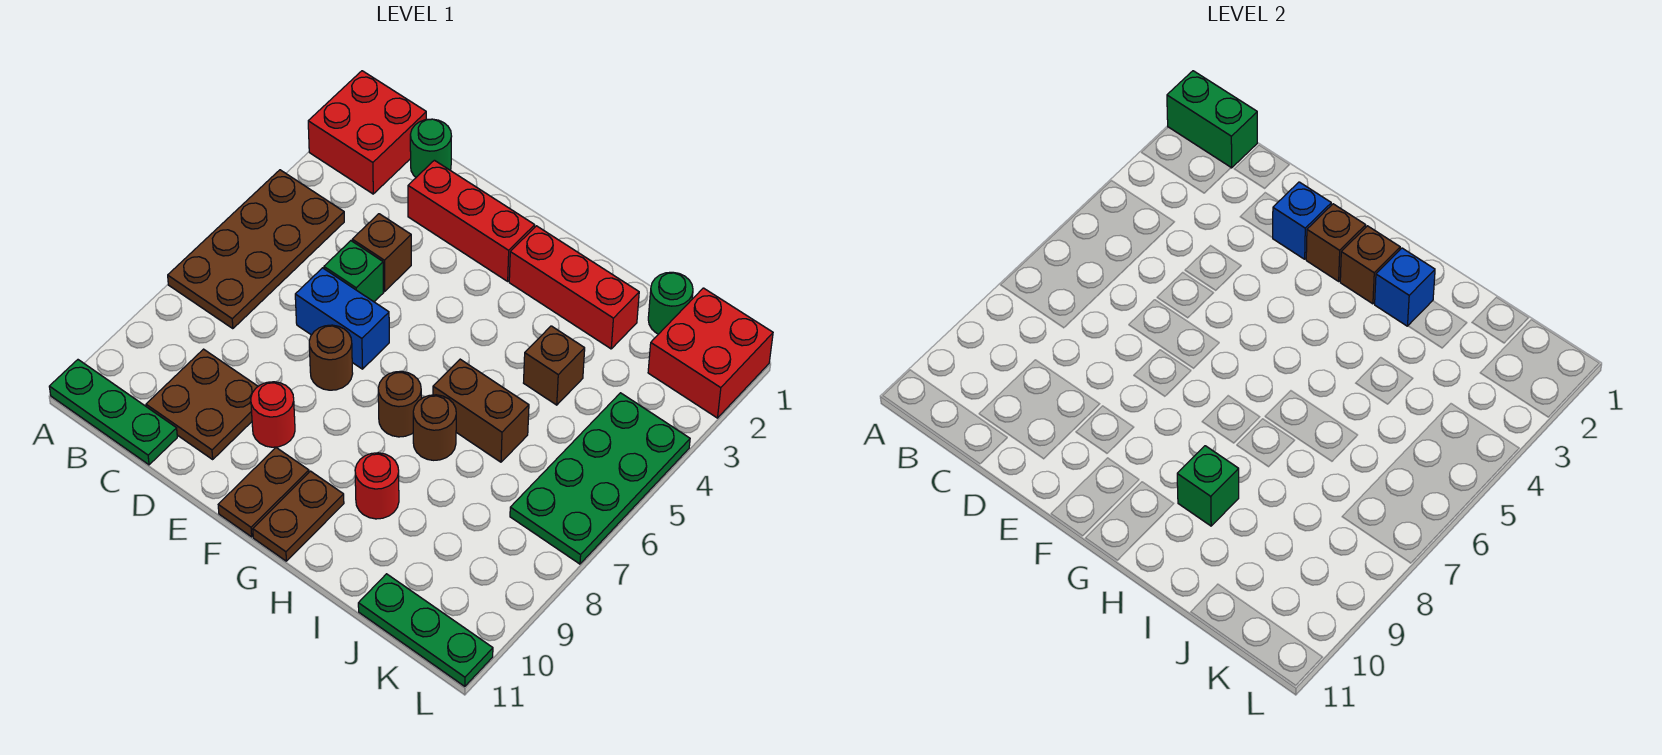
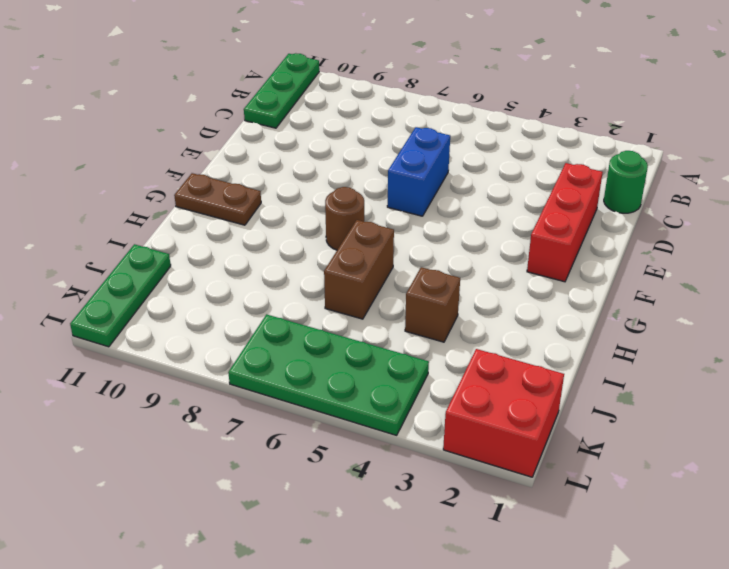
none -> red brick A1:B2 level 1
none -> brown plate A4:B7 level 1
none -> brown plate C9:D10 level 1

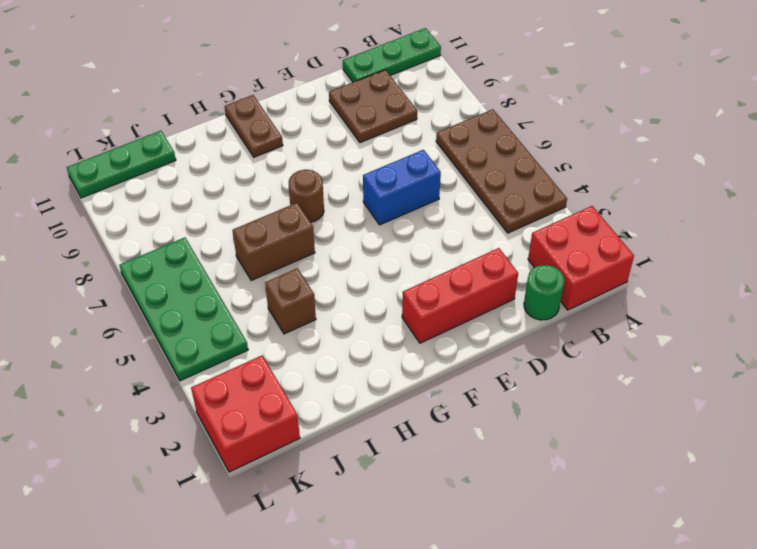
none -> brown brick D4 level 1
none -> green brick D5 level 1
none -> brown round brick E7 level 1

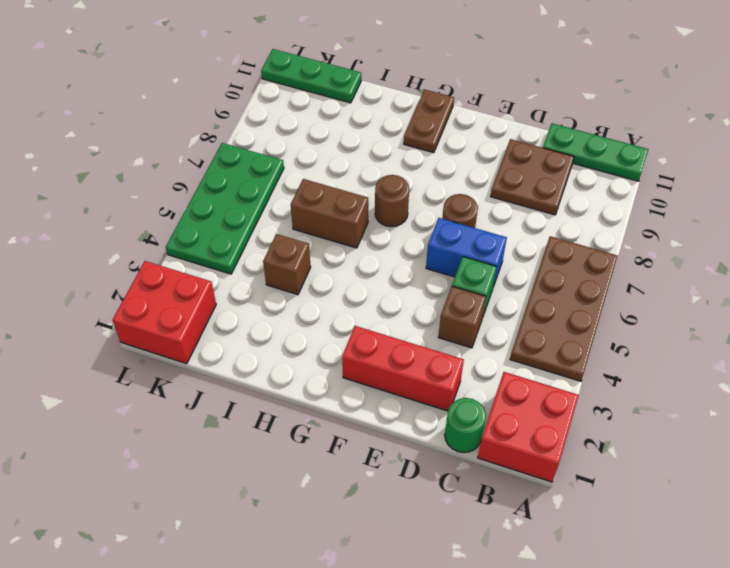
none -> red round brick E9 level 1
none -> brown plate F10:F11 level 1
none -> red brick G2:I2 level 1

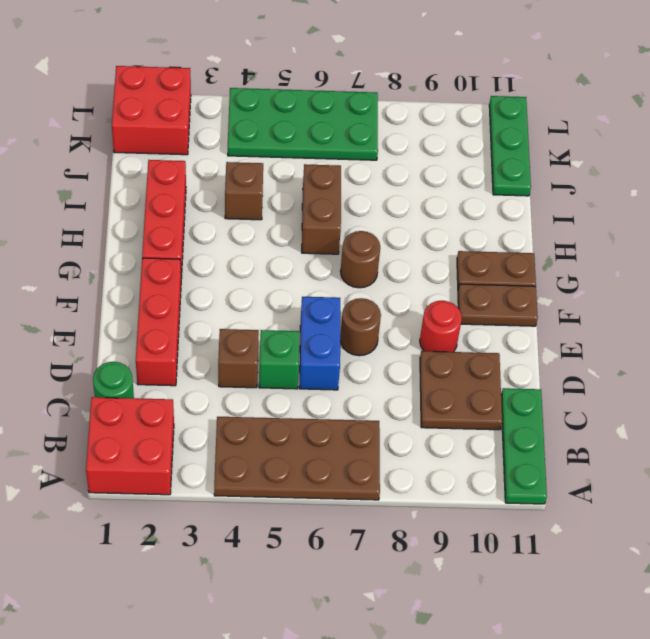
none -> brown round brick H7 level 1
none -> red round brick H9 level 1
none -> green round brick J1 level 1

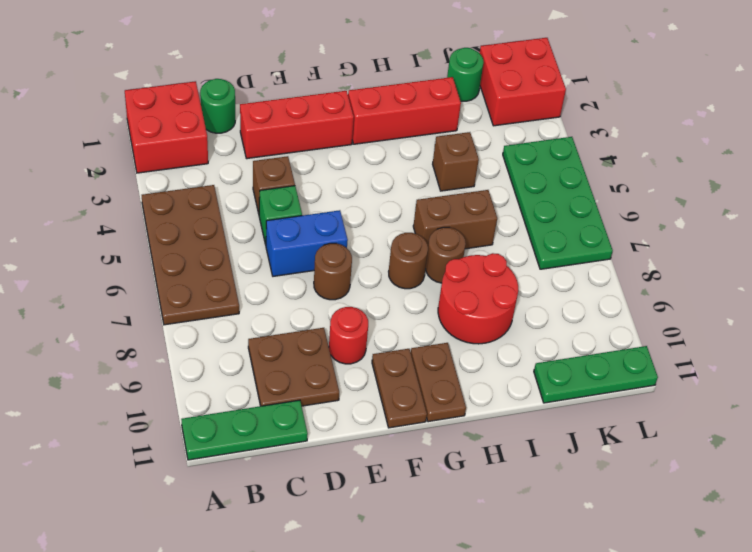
red round brick H8:I9 level 1 -> red round brick H9 level 1
none -> green brick A1:B1 level 2
none -> blue brick E2 level 2
none -> brown brick F2 level 2

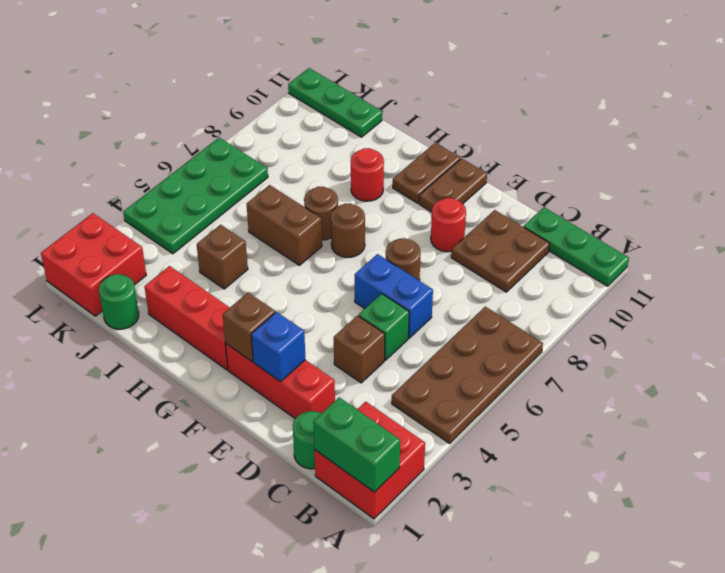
none -> brown brick G2 level 2
none -> blue brick H2 level 2
none -> green brick H9 level 2

